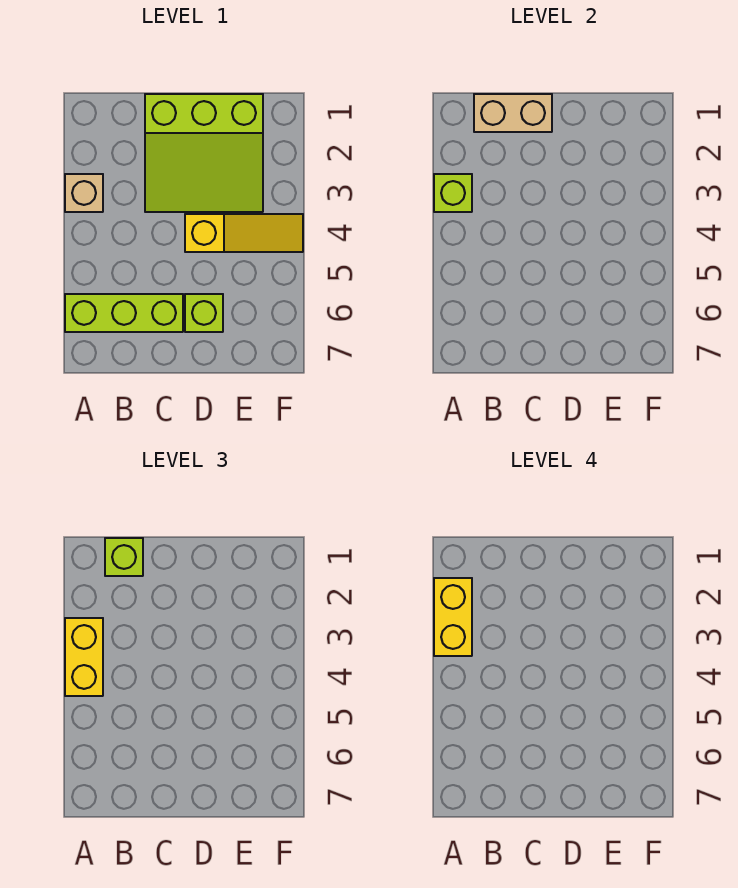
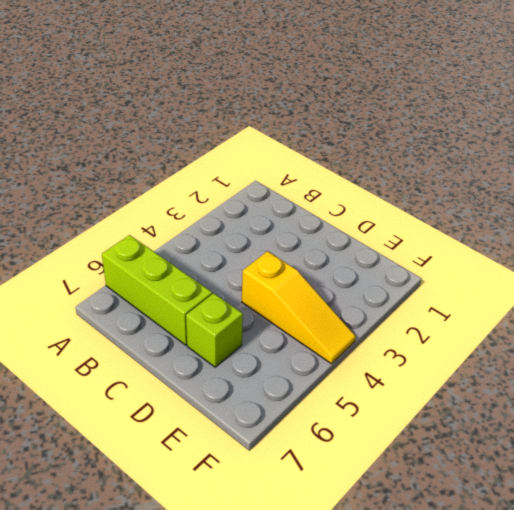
none -> tan brick A3 level 1
none -> lime slope C1:E3 level 1 top 1

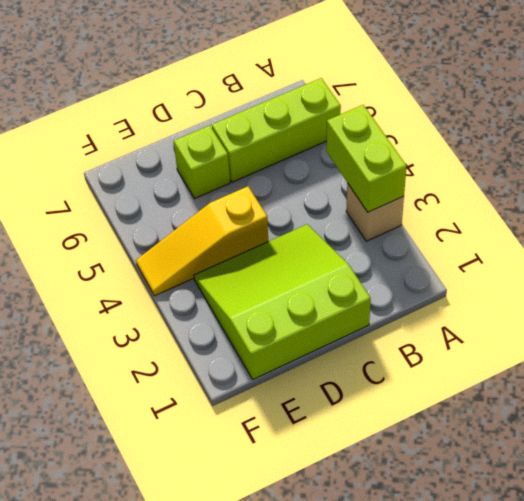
lime brick A3:A4 level 2 -> lime brick A3 level 2
none -> tan brick B1:C1 level 2
none -> yellow brick A3:A4 level 3

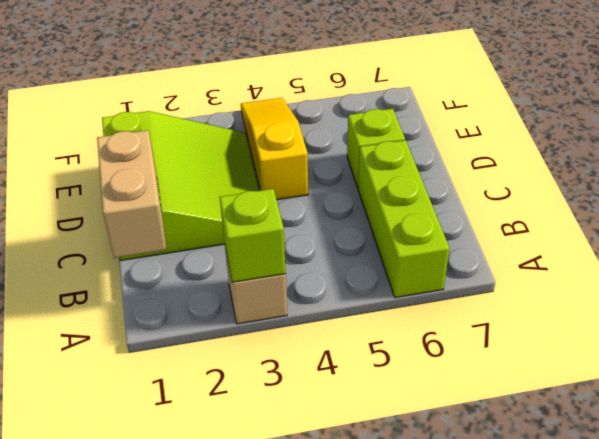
none -> yellow brick A3:A4 level 3
none -> lime brick B1 level 3

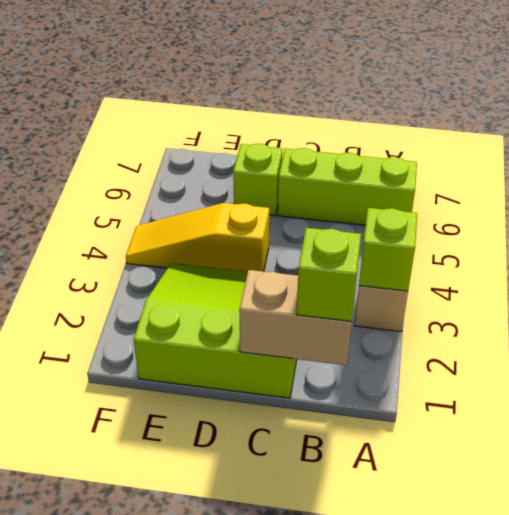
none -> yellow brick A3:A4 level 3
none -> yellow brick A2:A3 level 4

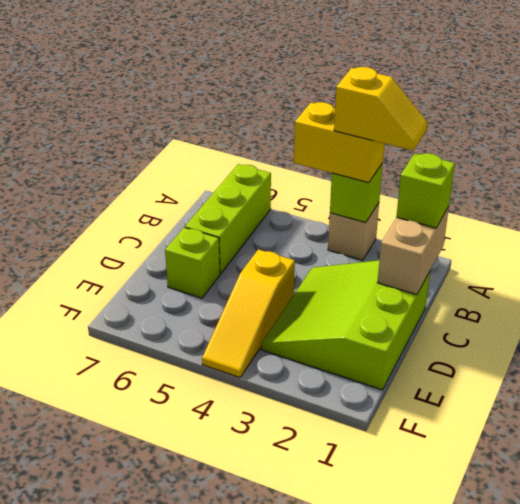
yellow slope A2:A3 level 4 top 3 -> yellow brick A2:A3 level 4

